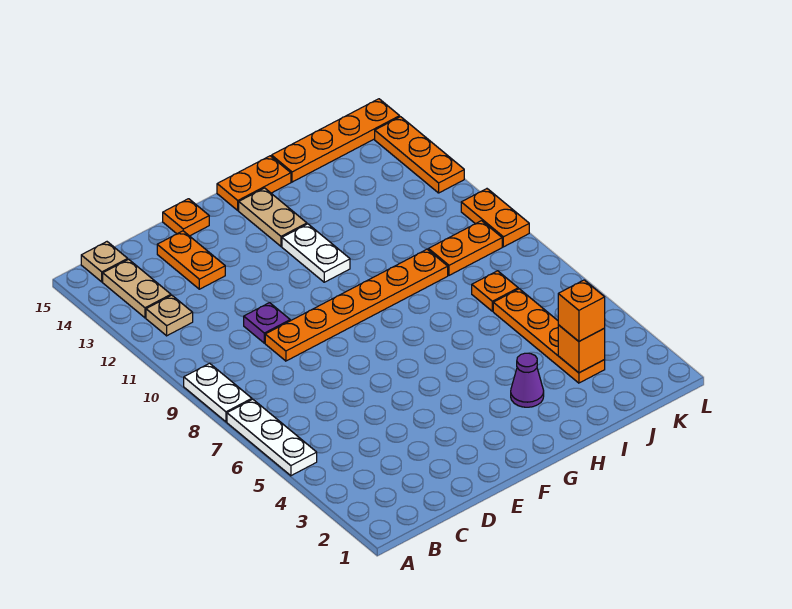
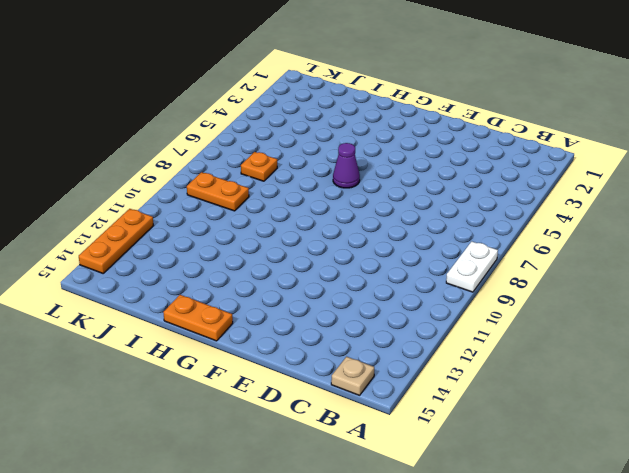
purple cone G6 level 1 -> purple cone H3 level 1
none -> white plate A5:A7 level 1
none -> tan plate B12 level 1
none -> tan plate B13:B14 level 1

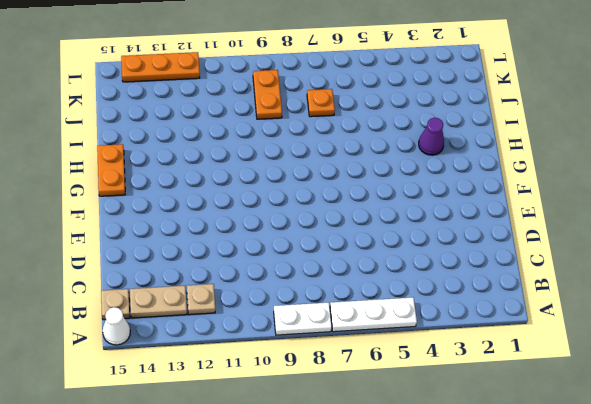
white cone A15 level 1 -> none
none -> orange plate D9:I9 level 1
none -> purple plate D10 level 1
none -> orange plate D13:D14 level 1

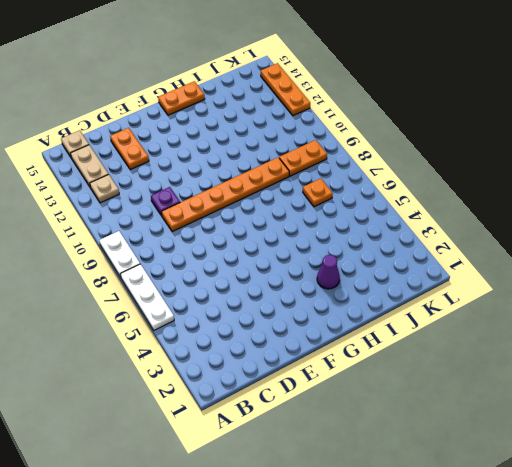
none -> orange plate E15 level 1
none -> white plate G11:G12 level 1
none -> tan plate G13:G14 level 1

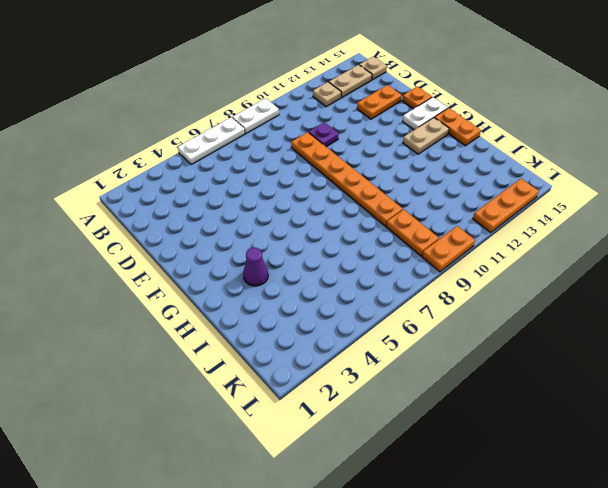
white plate F14:F15 level 1 -> white plate G11:G12 level 1
none -> orange plate I15:L15 level 1
none -> orange plate J3:J6 level 1
none -> orange plate J7 level 1

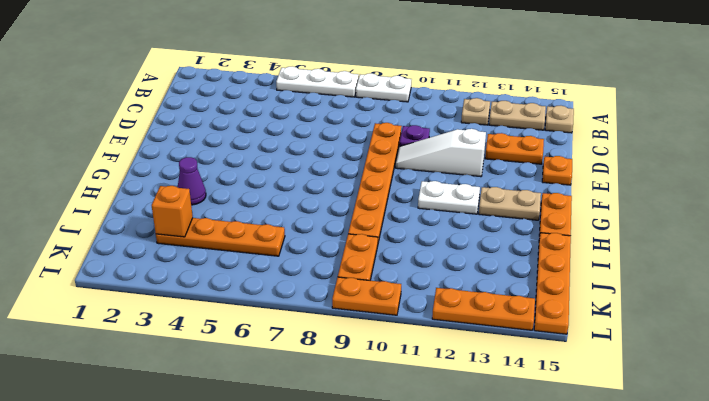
white slope E10:E12 level 1 top 12 -> none
none -> orange plate J7 level 1
none -> orange brick J3 level 3

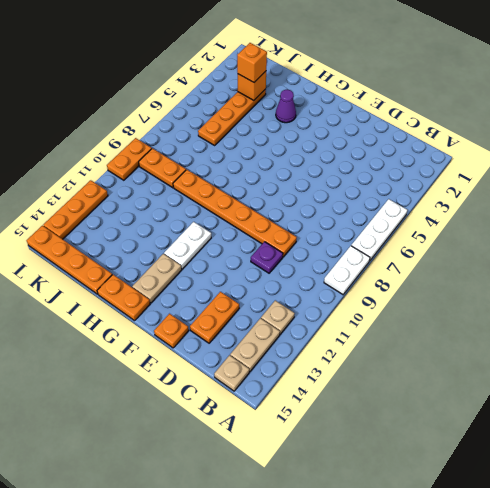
none -> orange plate J7 level 1

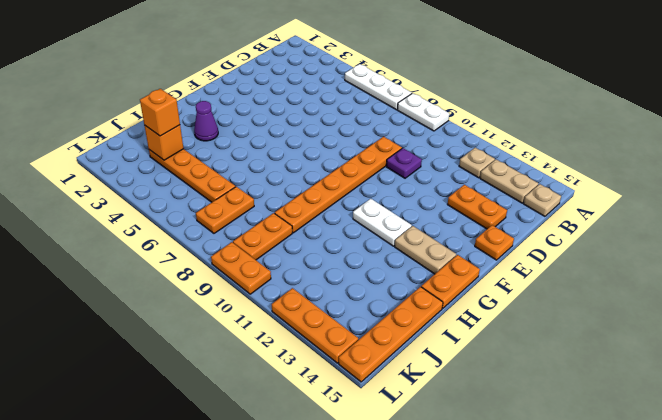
orange plate J7:K7 level 1 -> orange plate J7 level 1

